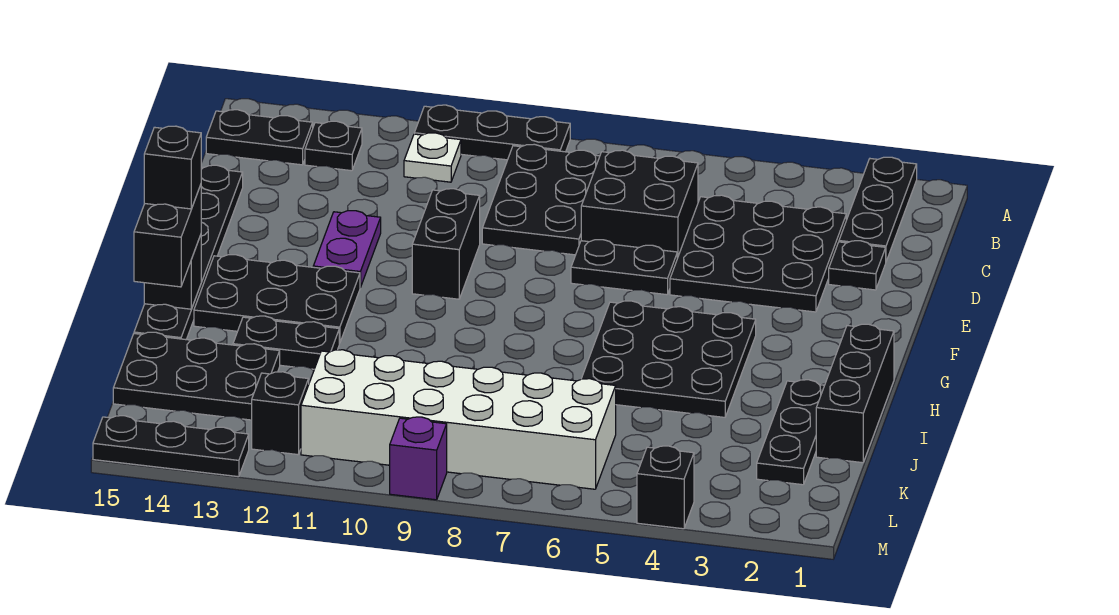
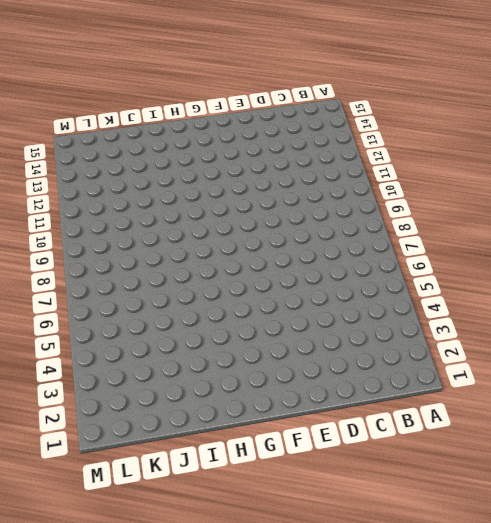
none -> black plate A2:C2 level 1
none -> black plate A9:A11 level 1
none -> black plate B8:D9 level 1

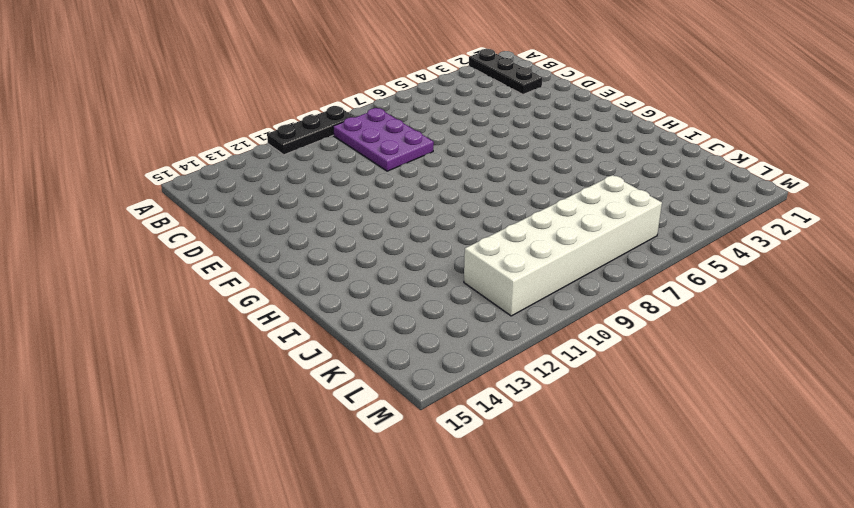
purple plate B8:D9 level 1 -> black plate B8:D9 level 1
none -> white plate B11 level 1
none -> black plate B13 level 1
none -> black plate B14:B15 level 1

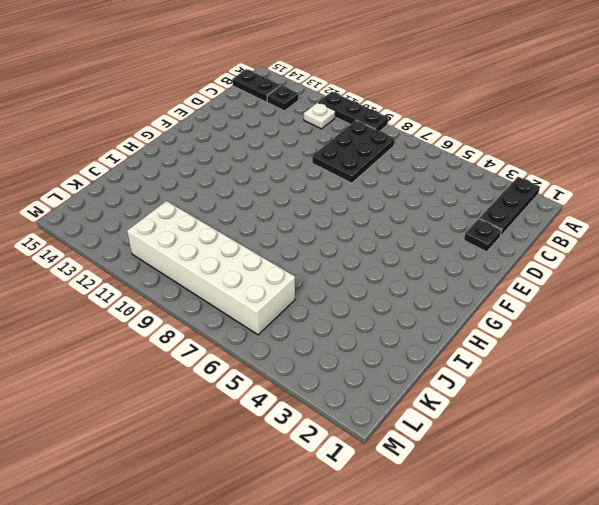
none -> black plate C3:E5 level 1
none -> black brick C6:D7 level 1
none -> black plate D15:I15 level 1

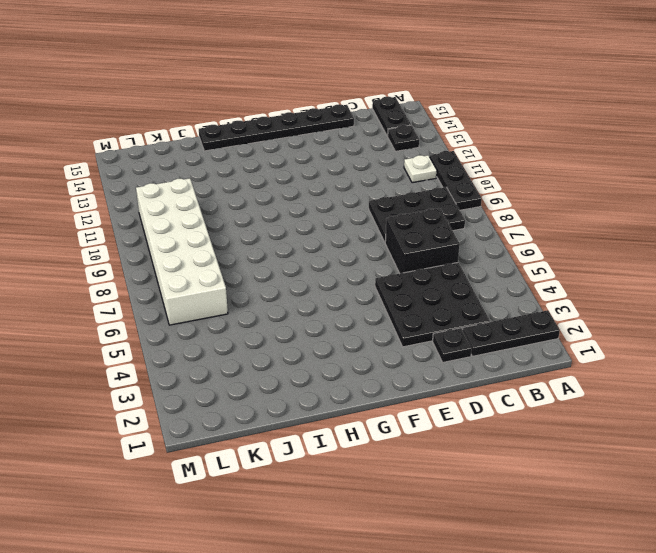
none -> black plate E6:E7 level 1
none -> black brick E10:F10 level 1
none -> purple plate E12:F12 level 1

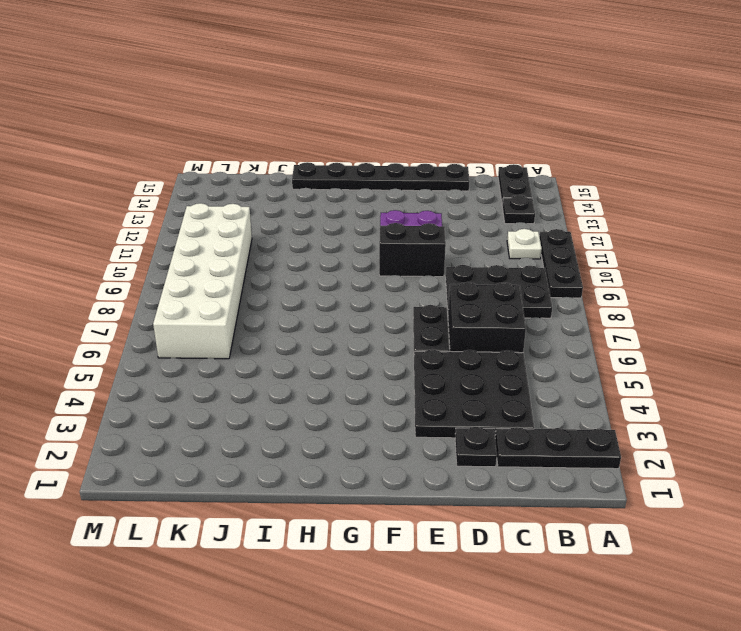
none -> black plate G4:I6 level 1
none -> black plate G12:H14 level 1
none -> black brick H1:J1 level 1

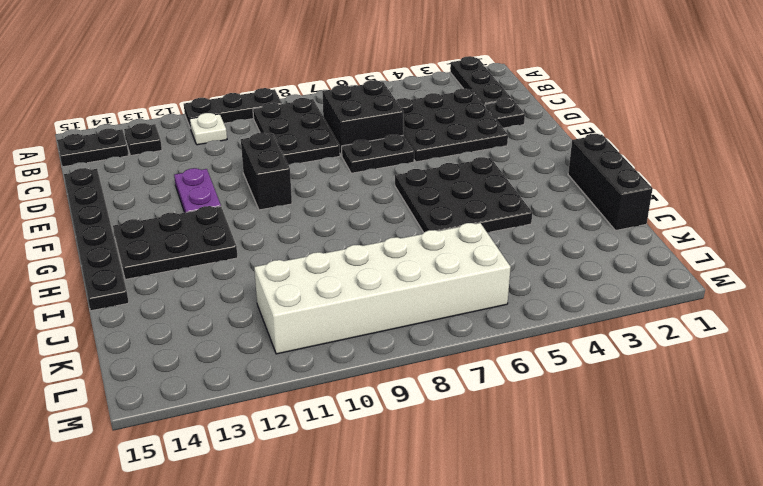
none -> black plate I2:K2 level 1
none -> black plate I12:I13 level 1
none -> black plate J13:K15 level 1

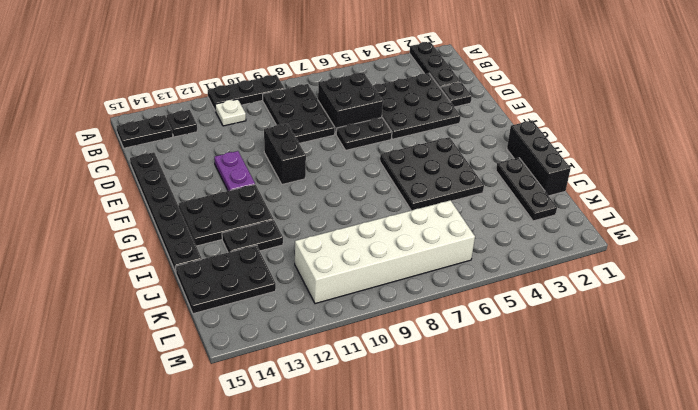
none -> black brick L12 level 1
none -> black brick M4 level 1
none -> purple brick M9 level 1

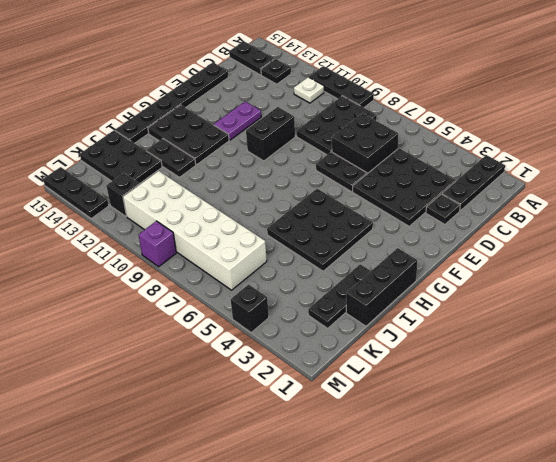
none -> black brick H15 level 2
none -> black brick H15:I15 level 3
none -> black brick H15 level 4

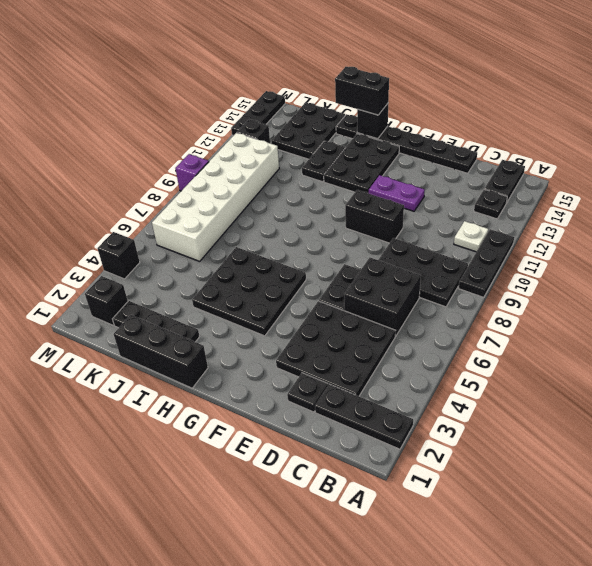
black brick L2 level 1 -> black brick H15 level 4

